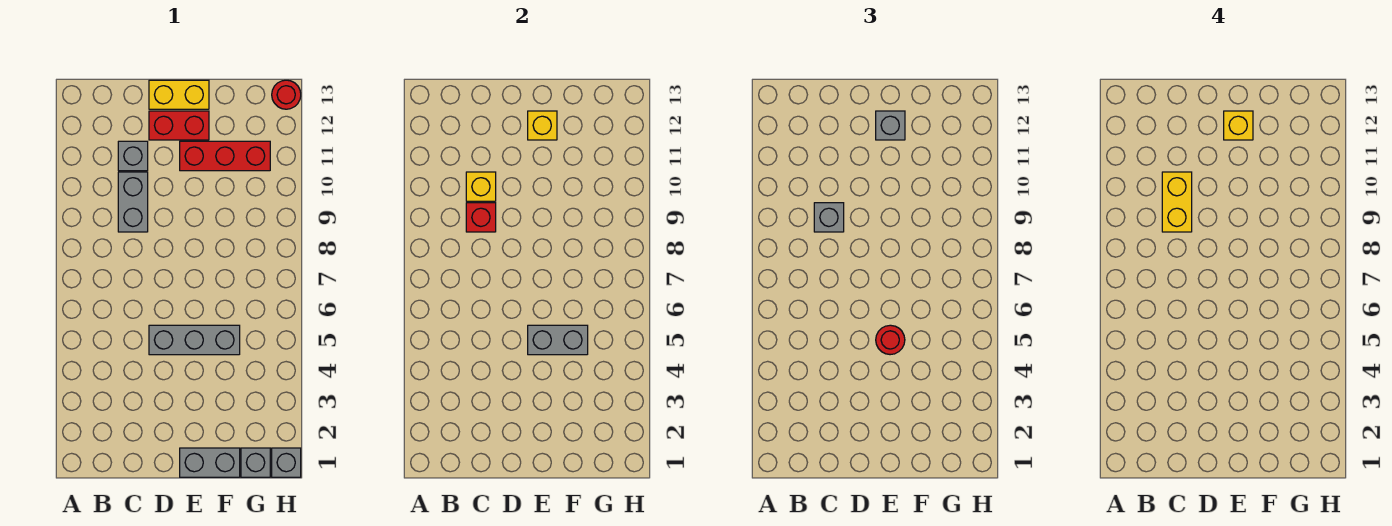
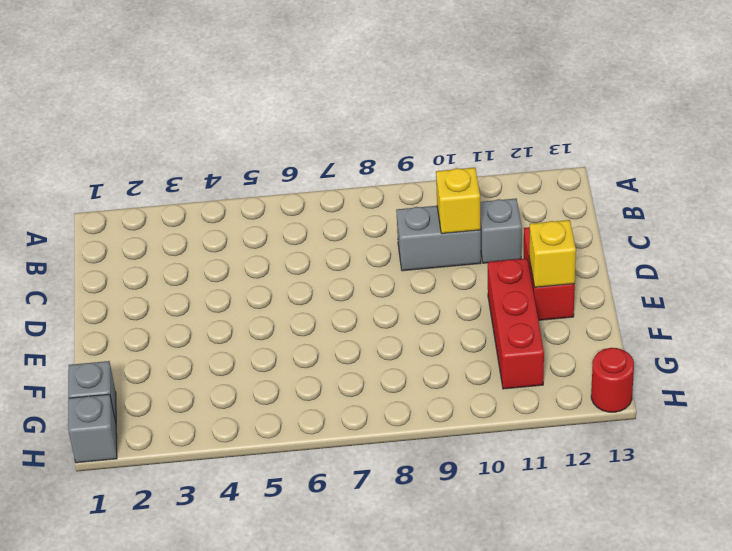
none -> grey brick D5:F5 level 1
none -> yellow brick D13:E13 level 1
none -> grey brick E1:F1 level 1

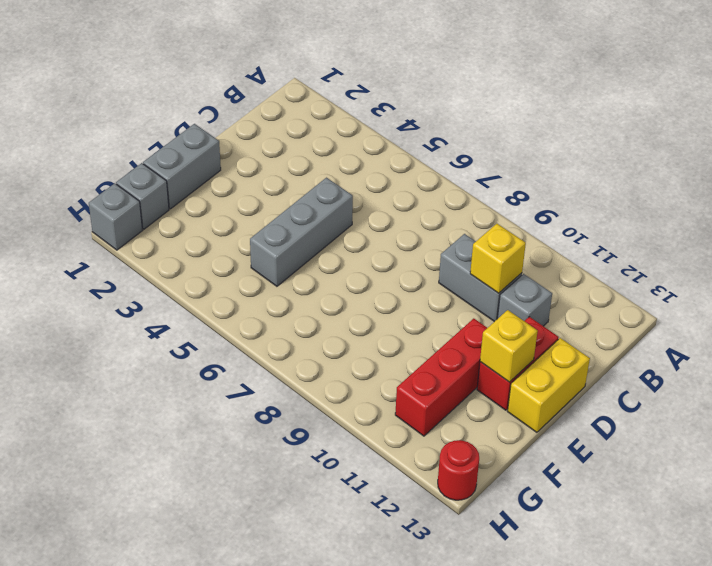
none -> red brick C9 level 2
none -> grey brick E5:F5 level 2
none -> grey brick C9 level 3

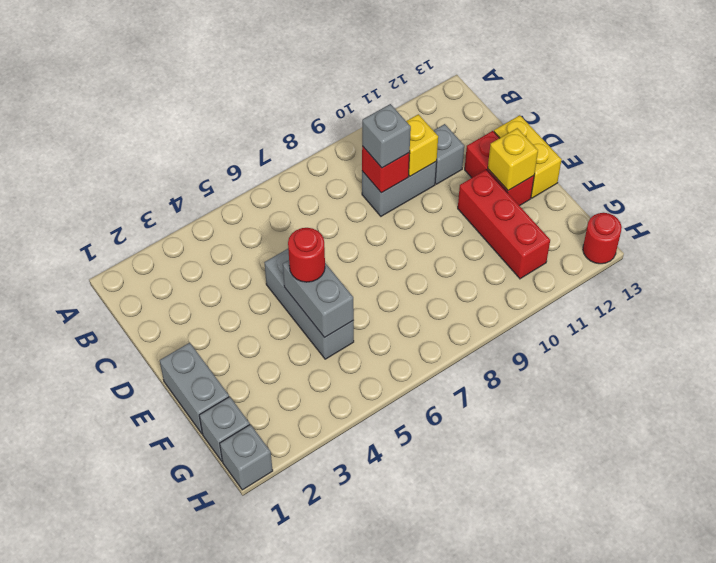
none -> grey brick E12 level 3
none -> yellow brick C9:C10 level 4
none -> yellow brick E12 level 4

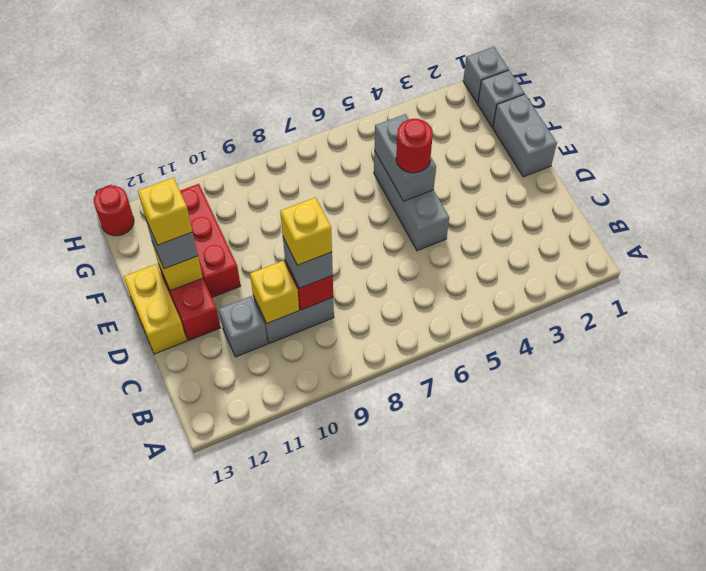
yellow brick C9 level 4 -> yellow brick C9:C10 level 4

